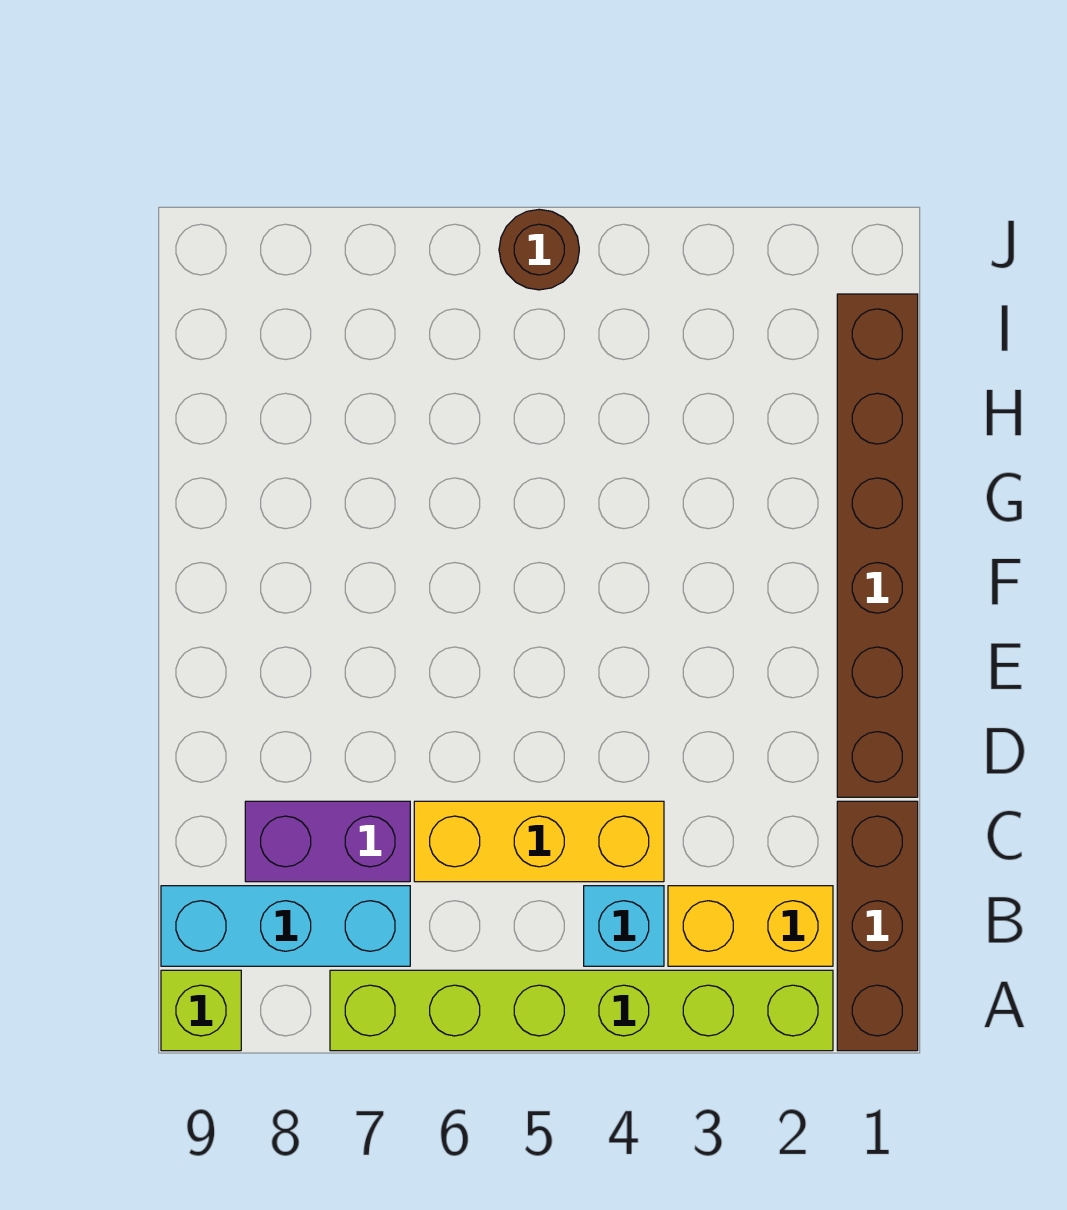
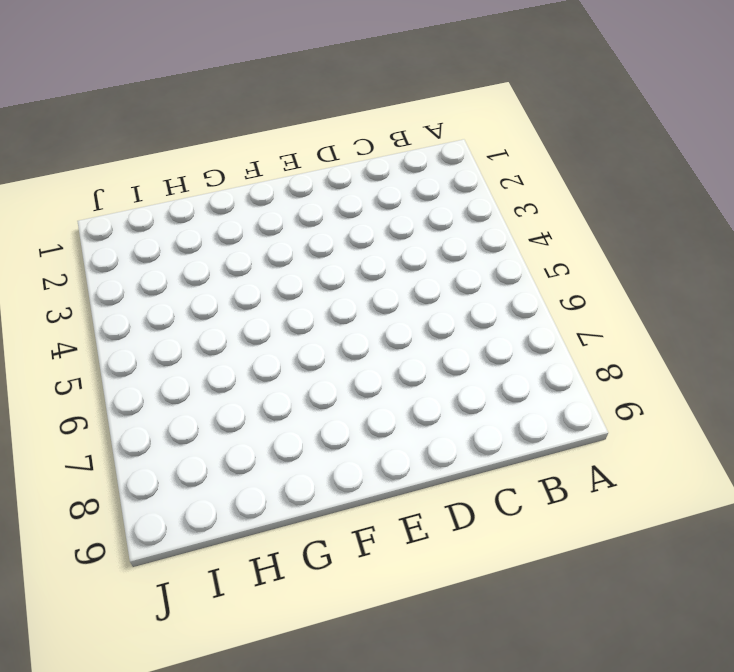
none -> brown brick A1:C1 level 1
none -> lime brick A2:A7 level 1

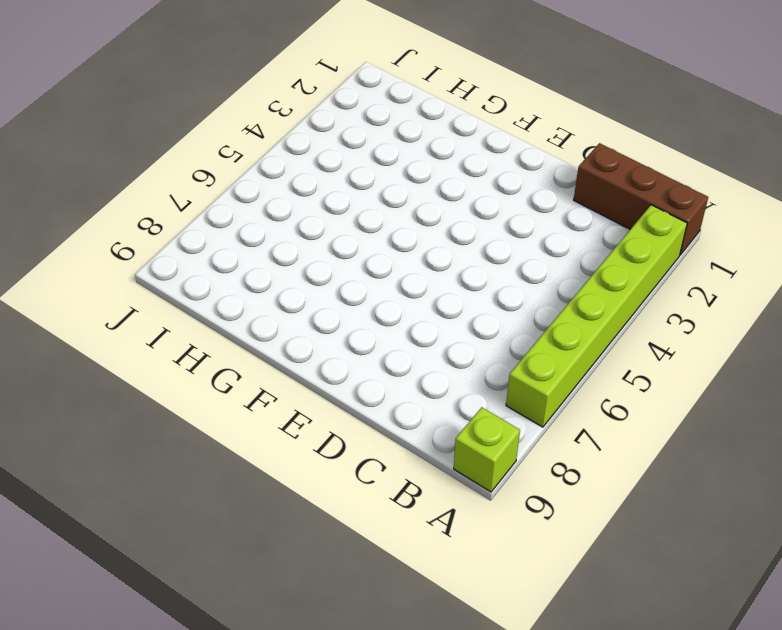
none -> yellow brick B2:B3 level 1
none -> cyan brick B4 level 1

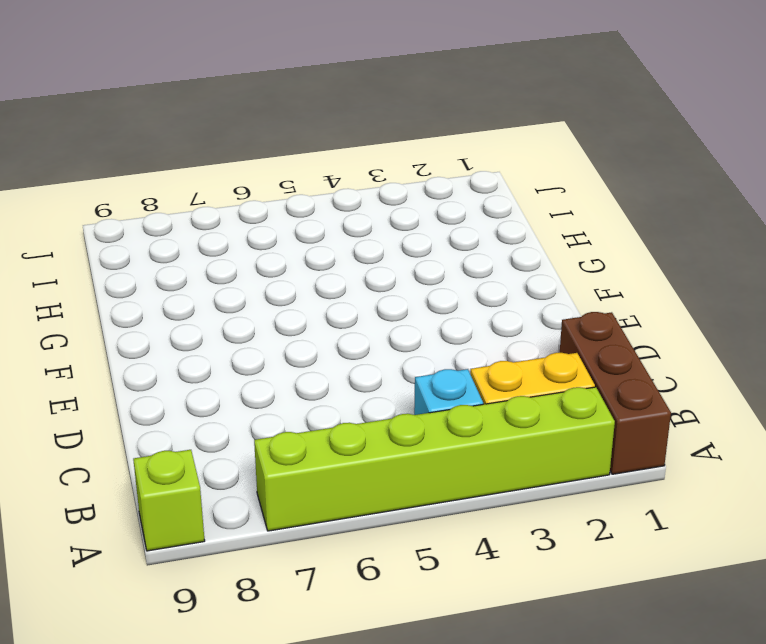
none -> cyan brick B7:B9 level 1
none -> yellow brick C4:C6 level 1

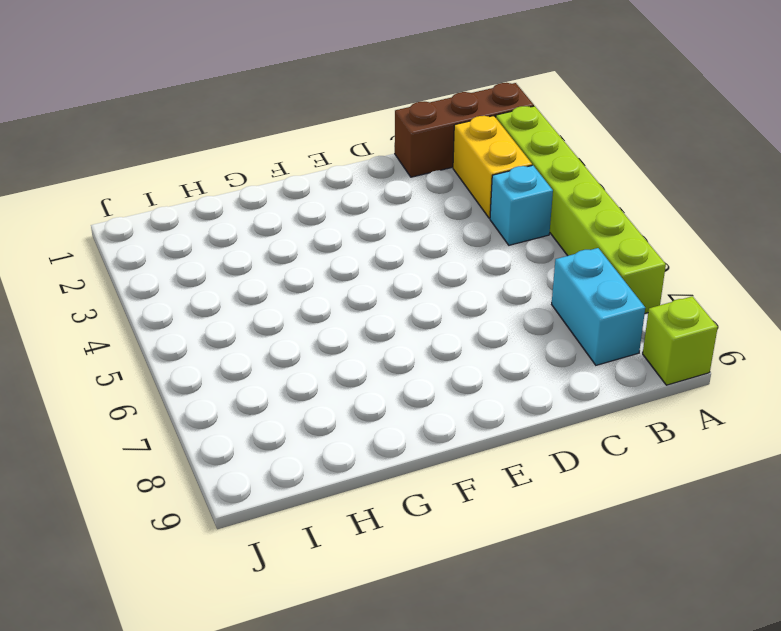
cyan brick B7:B8 level 1 -> cyan brick B7:B9 level 1
none -> yellow brick C4:C6 level 1
none -> purple brick C7:C8 level 1

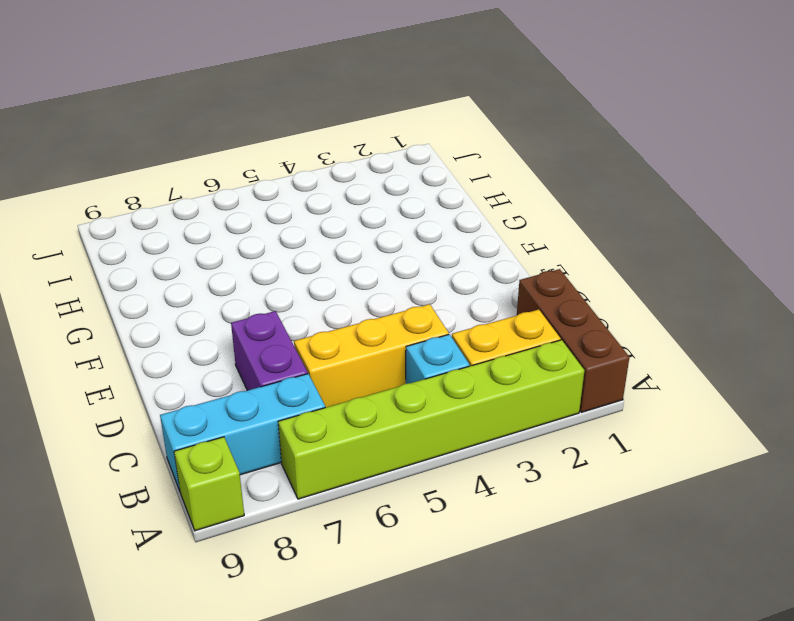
purple brick C7:D7 level 1 -> purple brick C7:C8 level 1
none -> brown brick D1:I1 level 1
none -> brown round brick J5 level 1

